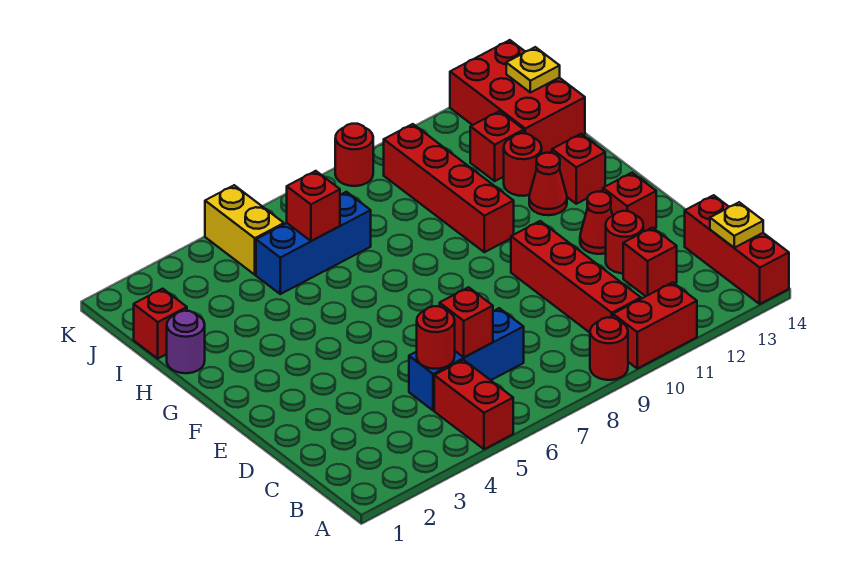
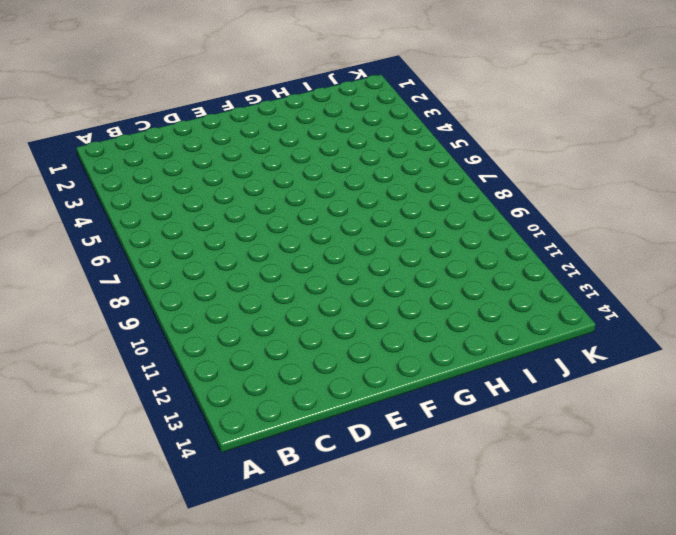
none -> red brick A5:B5 level 1
none -> red round brick A9 level 1
none -> red brick A10:A11 level 1

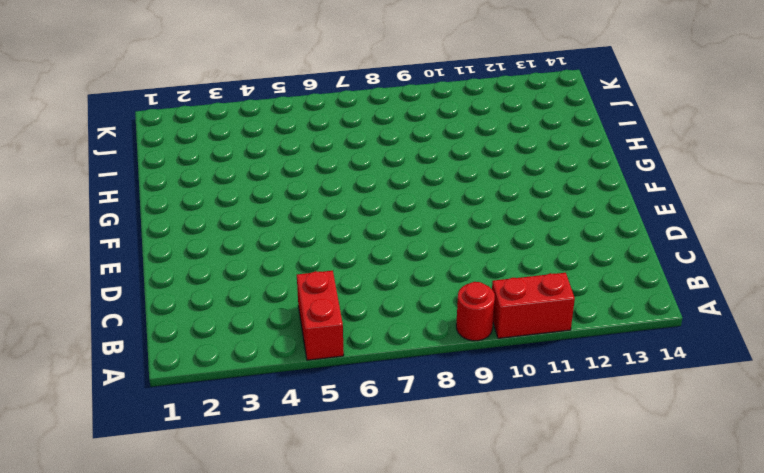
none -> red brick A14:C14 level 1
none -> red brick B10:E10 level 1
none -> blue brick C5:C7 level 1

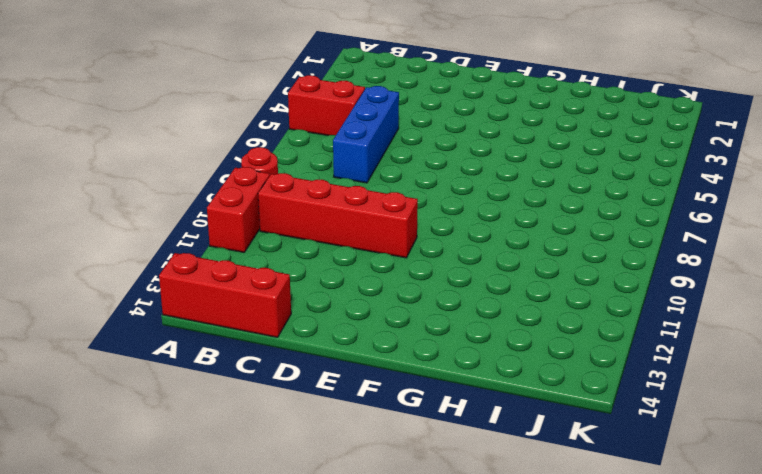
none -> red brick C12 level 1
none -> red round brick D12 level 1
none -> red cone E12 level 1

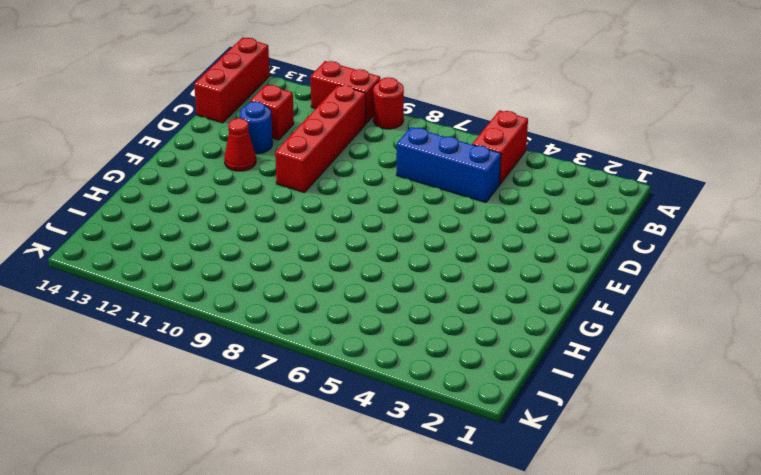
blue round brick D12 level 1 -> red round brick D12 level 1
none -> red brick E13 level 1
none -> red brick G10:J10 level 1
none -> red cone G12 level 1

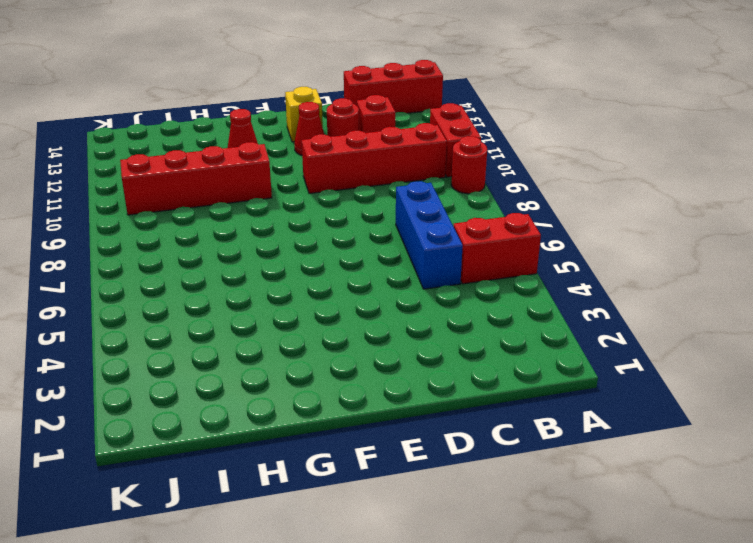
yellow brick E13 level 1 -> red brick E13 level 1
none -> red brick G13 level 1
none -> purple round brick H1 level 1
none -> red round brick H12 level 1

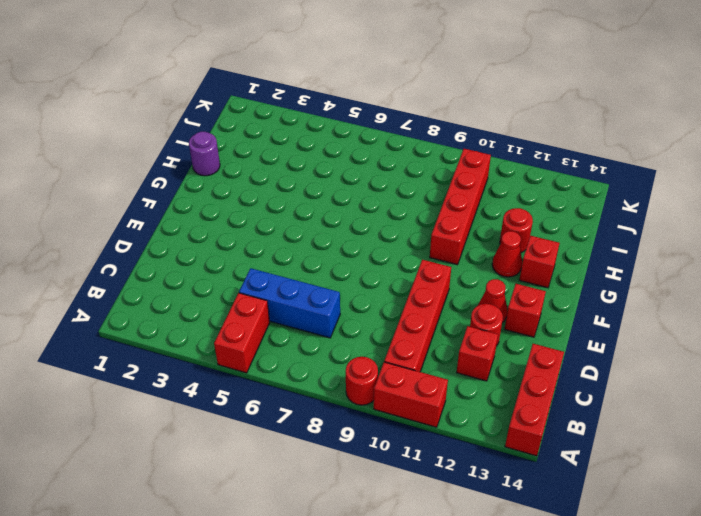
none -> red brick I1 level 1
none -> blue brick I5:I7 level 1
none -> red brick I12 level 1

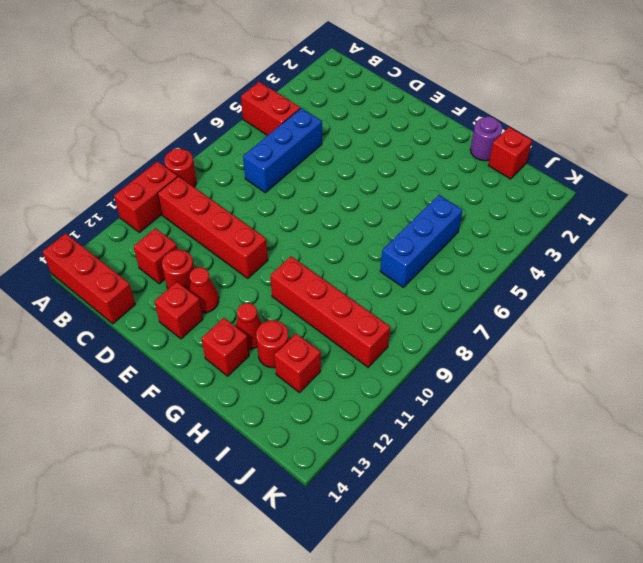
none -> red brick I13:K14 level 1
none -> yellow brick J5:K5 level 1
none -> red round brick K9 level 1

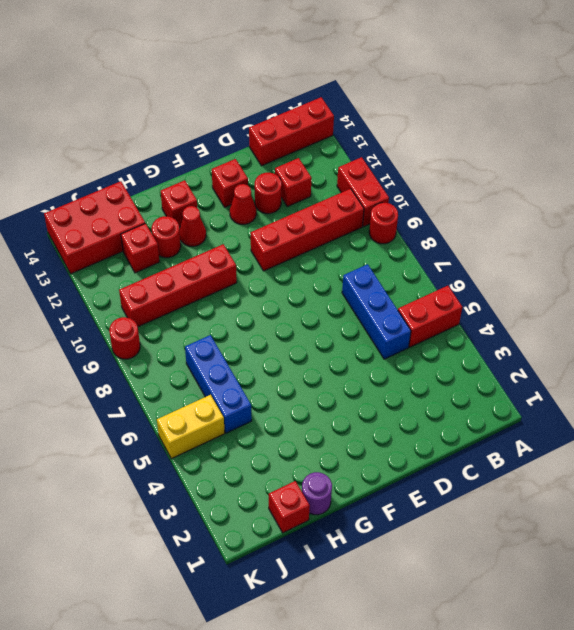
none -> yellow plate B14 level 2
none -> red round brick C5 level 2
none -> red brick C6 level 2

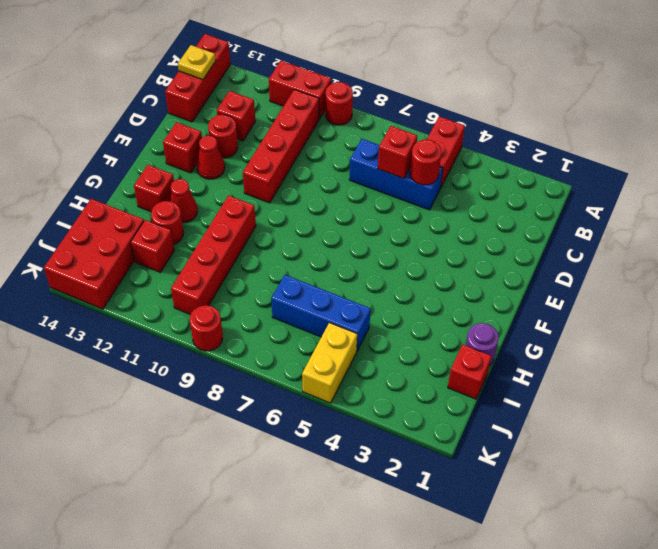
none -> red brick I6 level 2
none -> yellow plate J14 level 2

